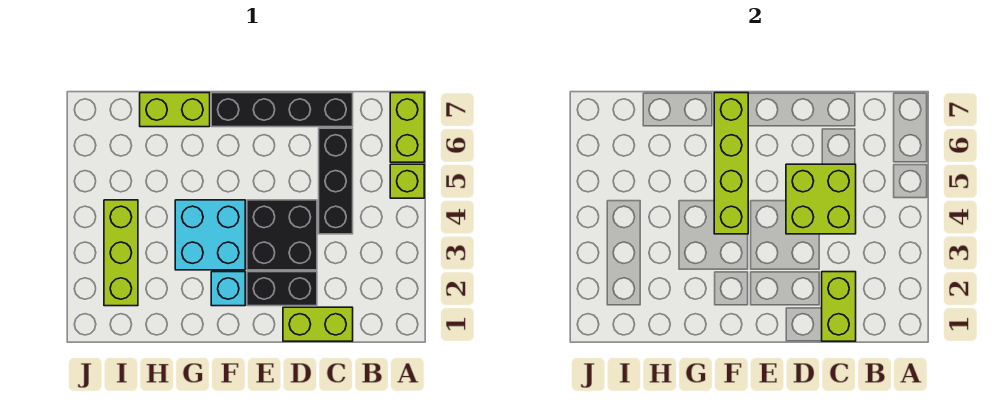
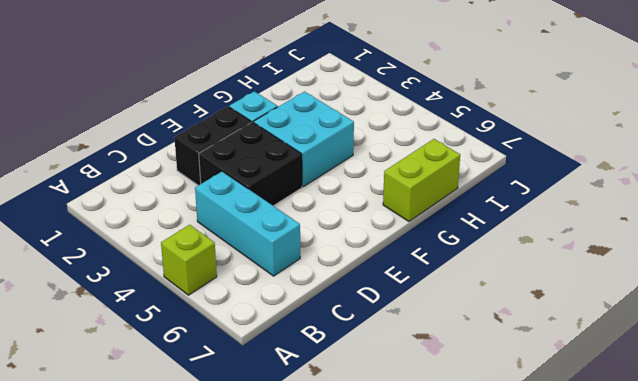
cyan brick C4:C6 level 1 -> black brick C4:C6 level 1
none -> lime brick A6:A7 level 1
none -> lime brick C1:D1 level 1
none -> black brick C7:F7 level 1

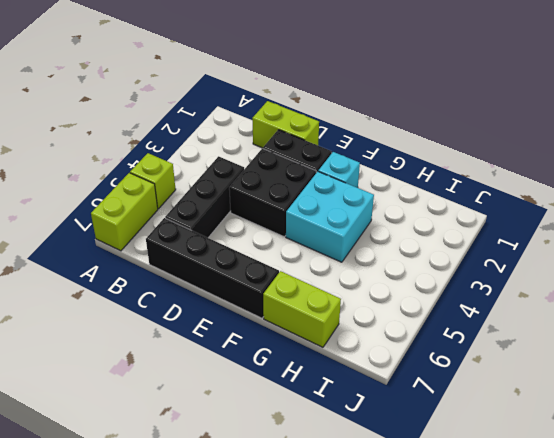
none -> lime brick I2:I4 level 1
none -> lime brick C1:C2 level 2
none -> lime brick C4:D5 level 2

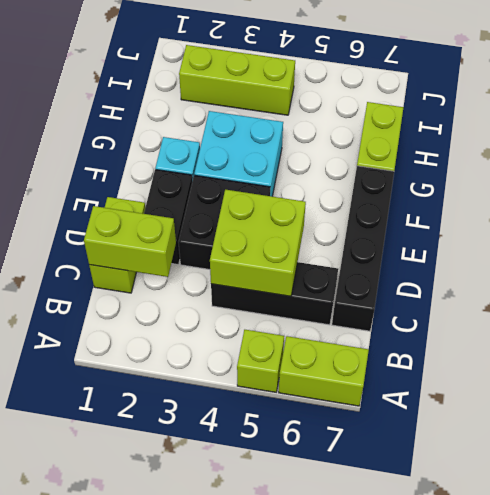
none -> lime brick F4:F7 level 2

